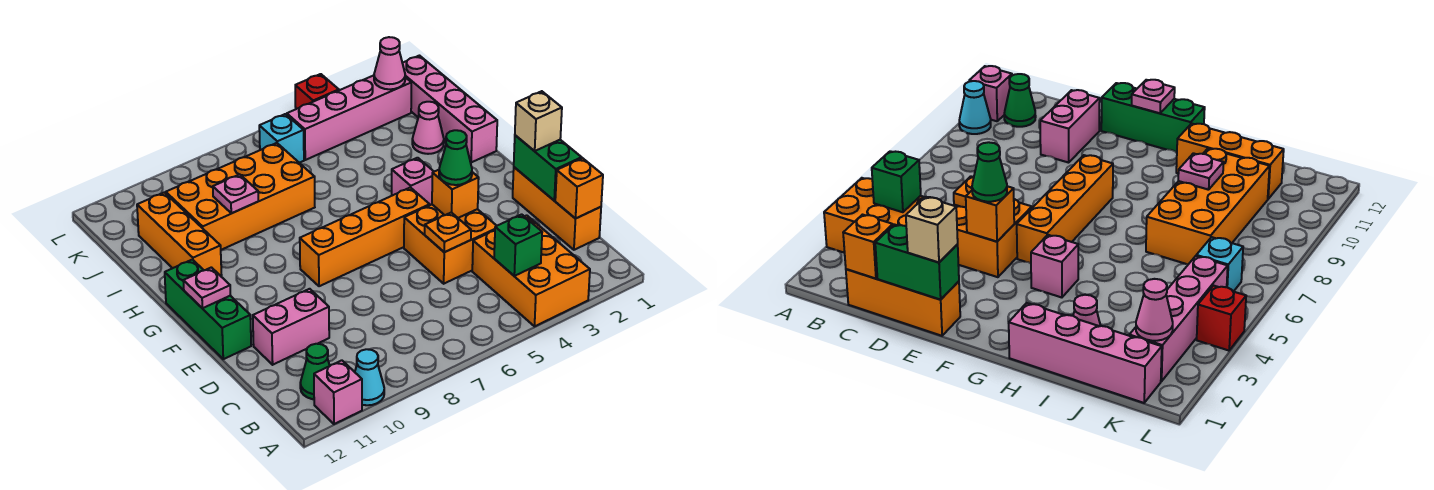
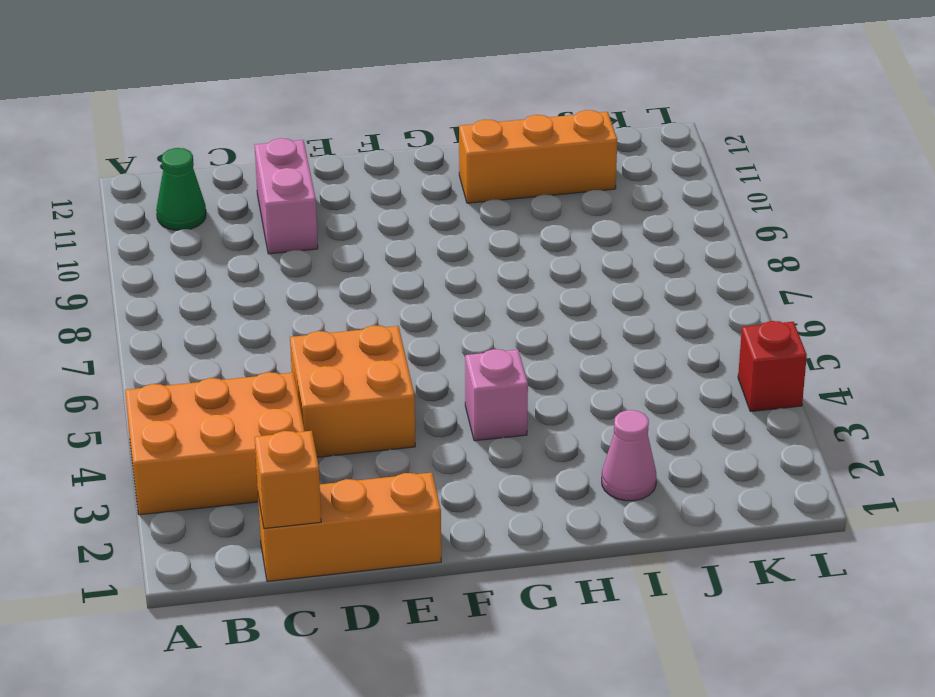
none -> cyan cone A10 level 1
none -> pink brick A11 level 1
none -> green brick E12:G12 level 1

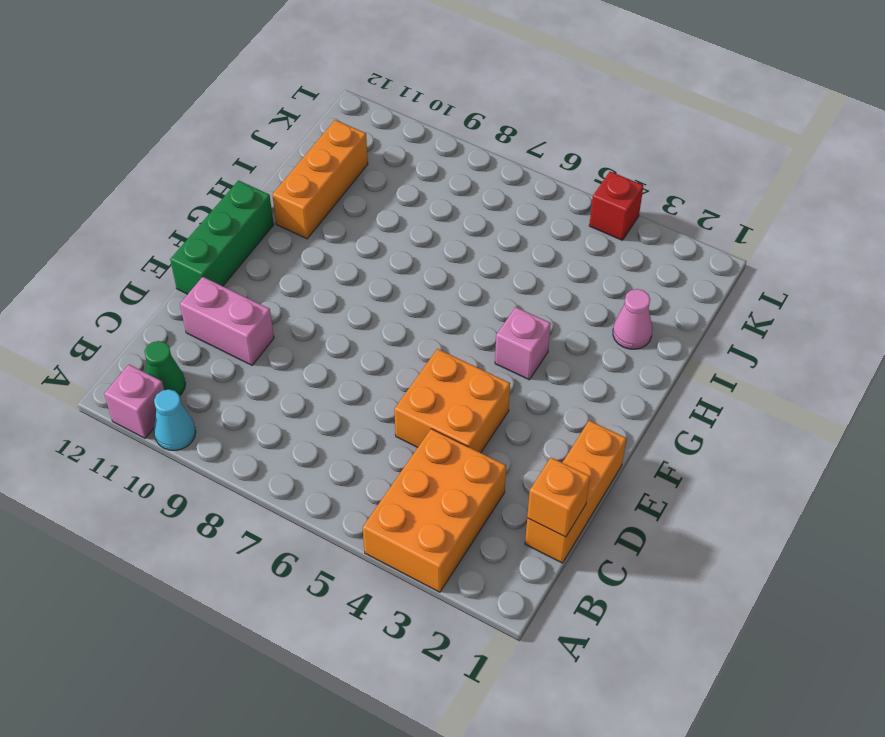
none -> orange brick F5:F8 level 1
none -> pink brick H1:K1 level 1
none -> orange brick I7:J10 level 1

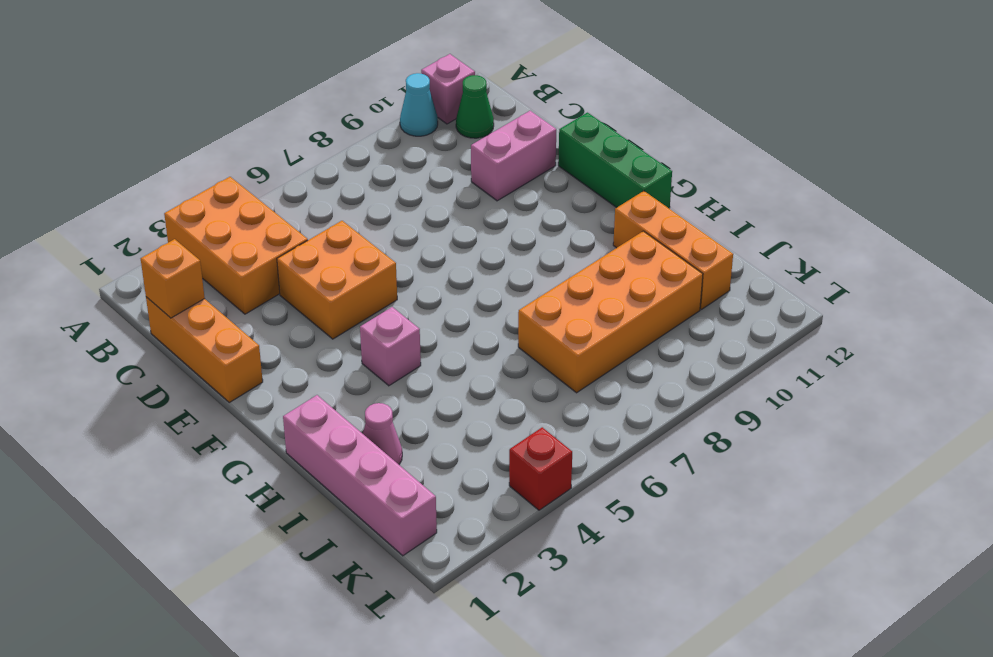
none -> orange brick F5:F8 level 1
none -> pink brick K2:K5 level 1
none -> cyan brick K6 level 1

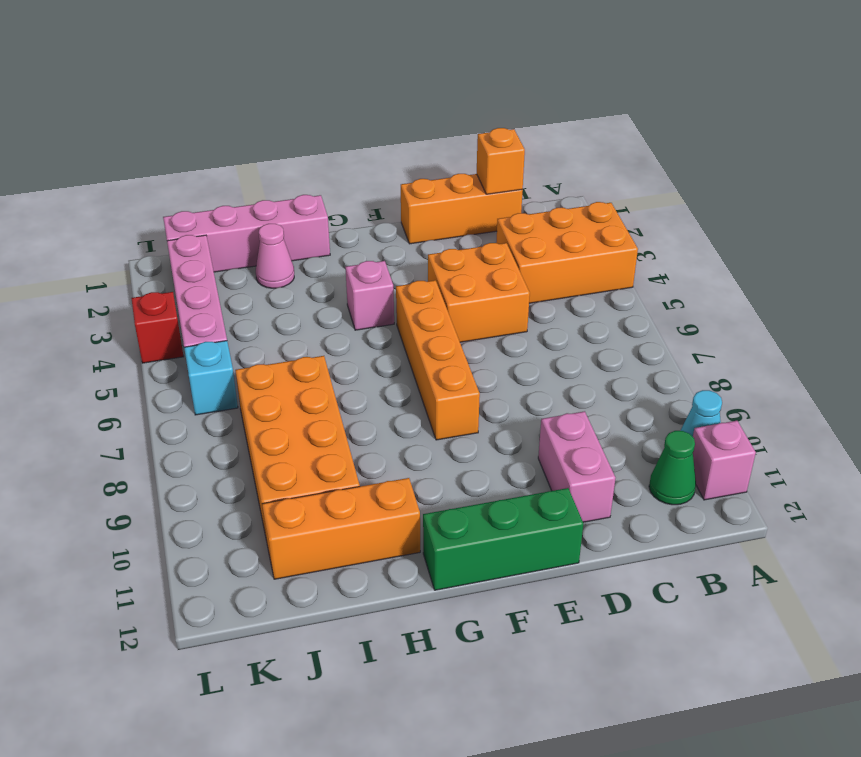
none -> green brick B4 level 2
none -> green brick D1:E1 level 2
none -> orange plate D5 level 2

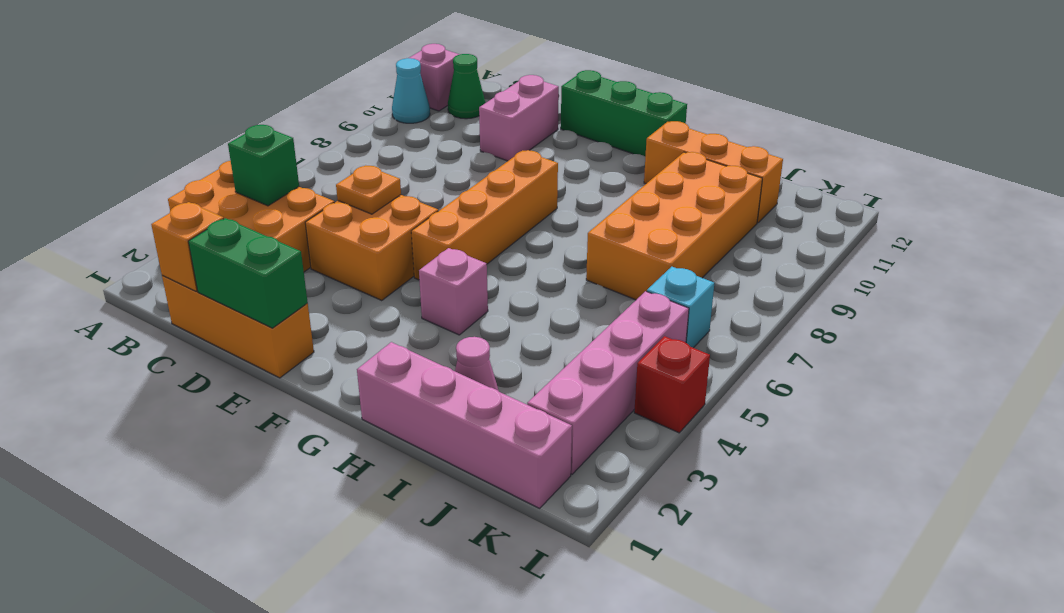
none -> orange brick E4 level 2
none -> pink plate F12 level 2
none -> pink plate I9 level 2

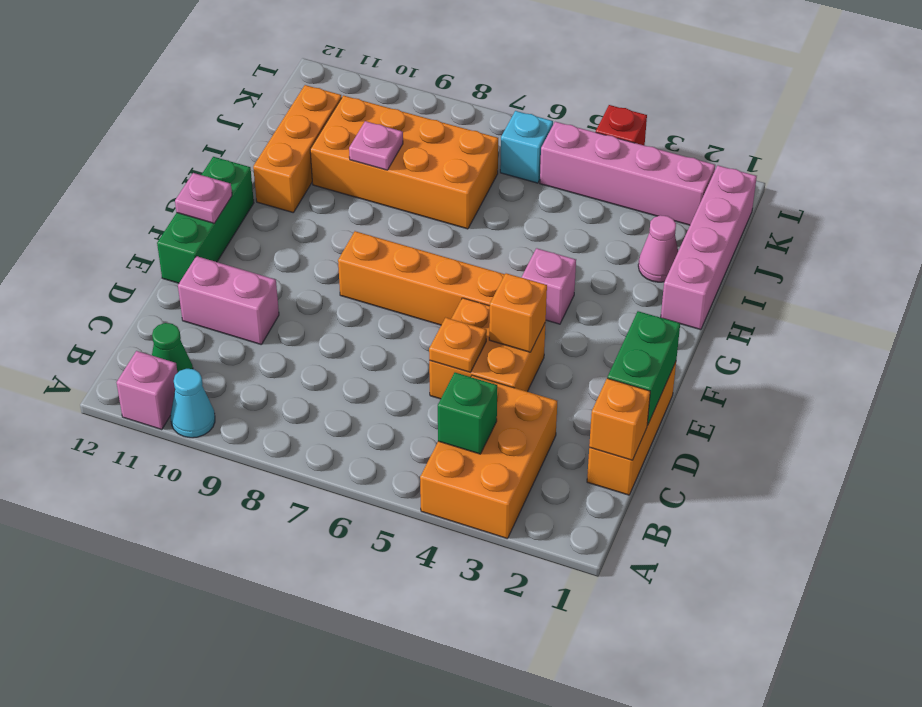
none -> pink cone K2 level 2
none -> tan brick E1 level 3
none -> green cone E4 level 3

